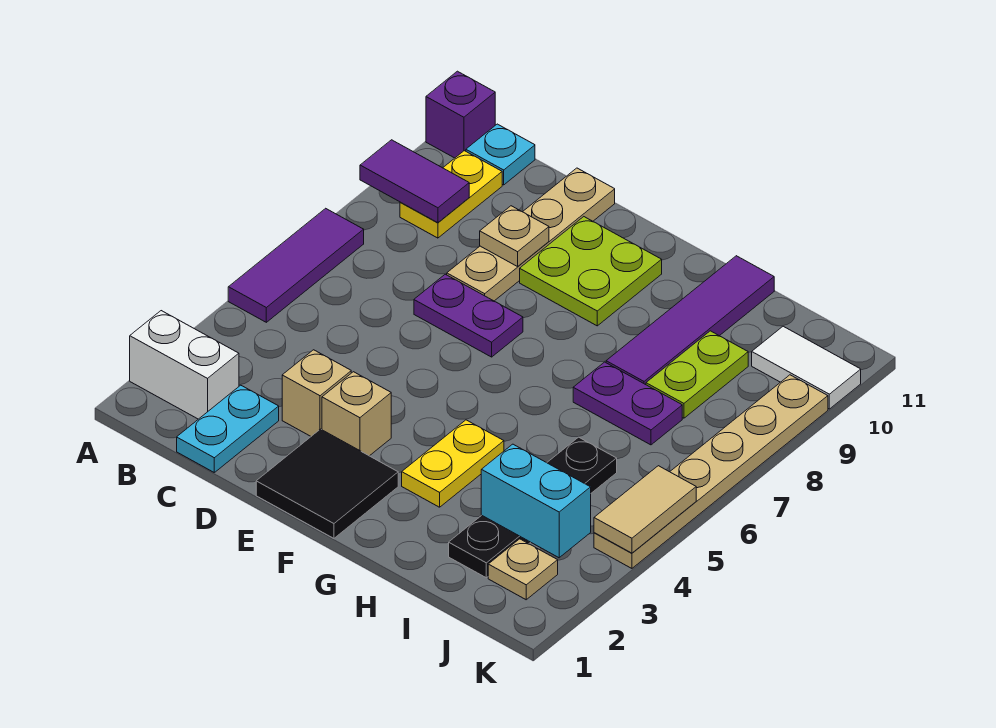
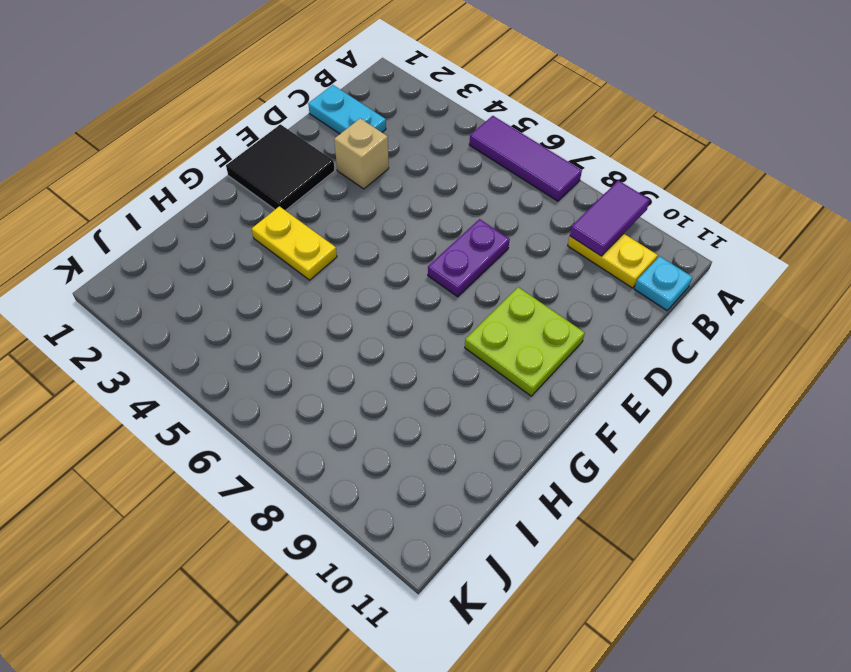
none -> white brick A2:B2 level 1
none -> purple brick A11 level 1
none -> tan plate D8:D11 level 1

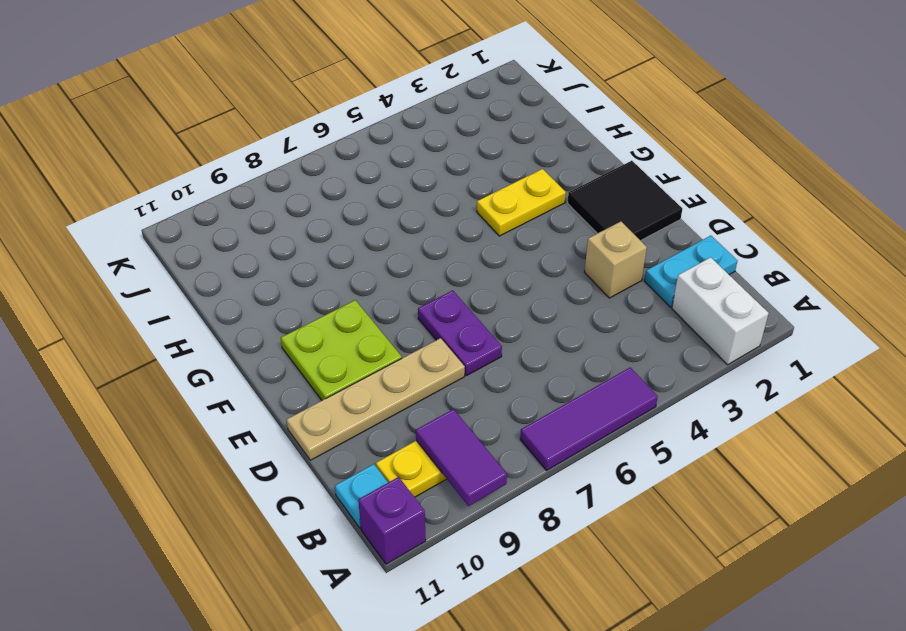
none -> tan brick E3 level 1
none -> purple plate H7:I7 level 1
none -> purple tile H8:H11 level 1

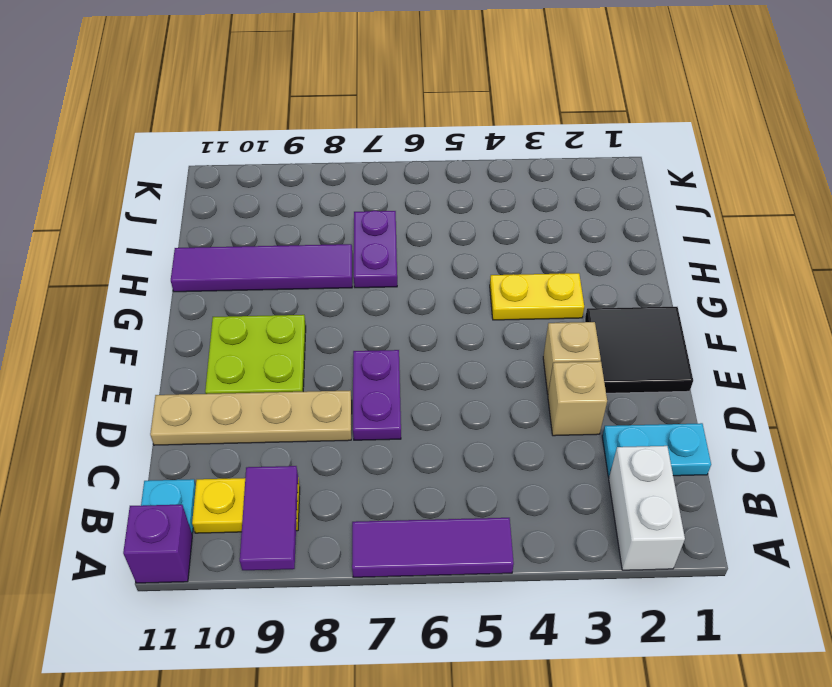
none -> black plate I2:I5 level 1
none -> lime plate I8:I9 level 1
none -> tan plate J2 level 1

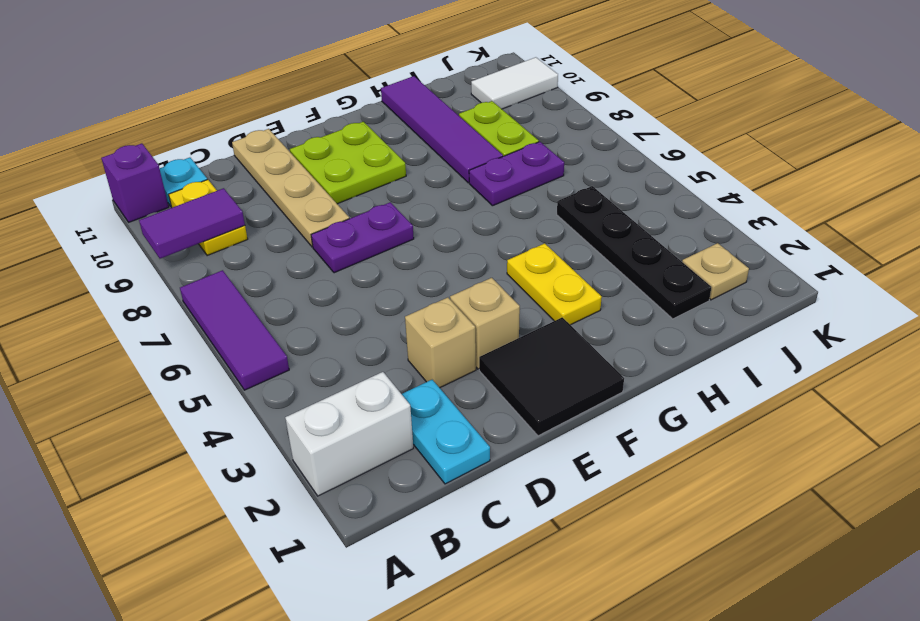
none -> tan plate K4:K9 level 1
none -> tan plate D9 level 2
none -> cyan brick I3:J3 level 2

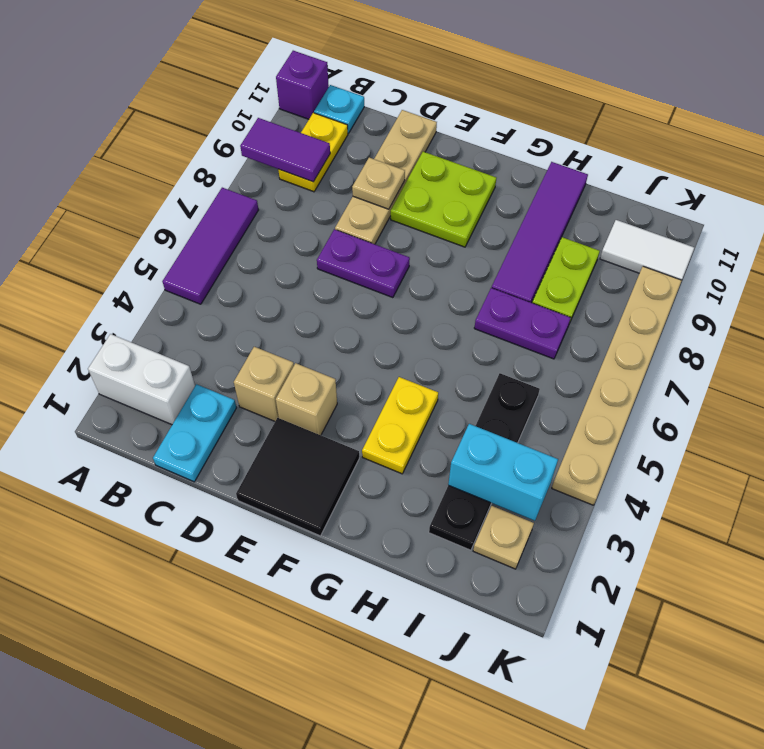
none -> tan tile K4:K5 level 2

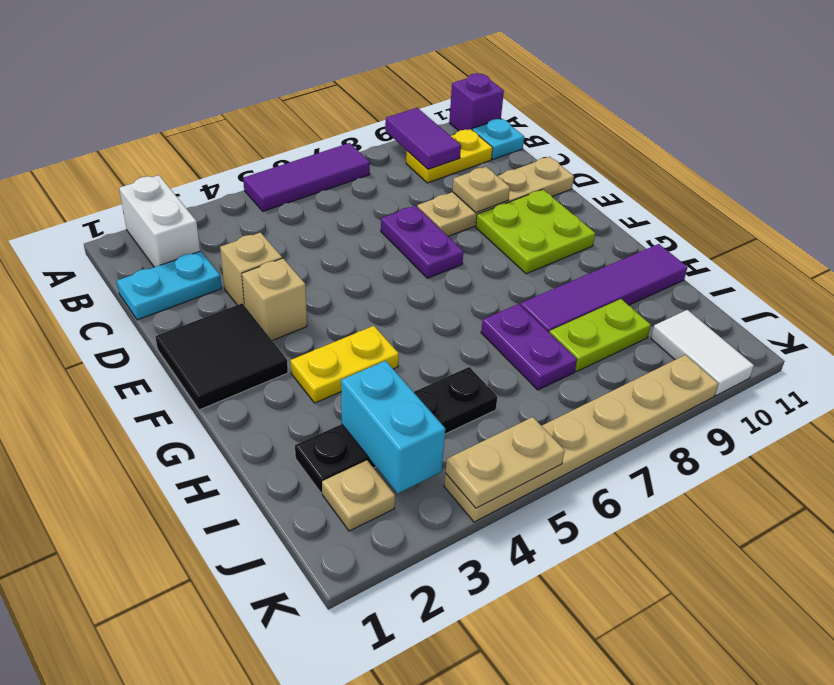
tan plate K4:K5 level 2 -> tan tile K4:K5 level 2

